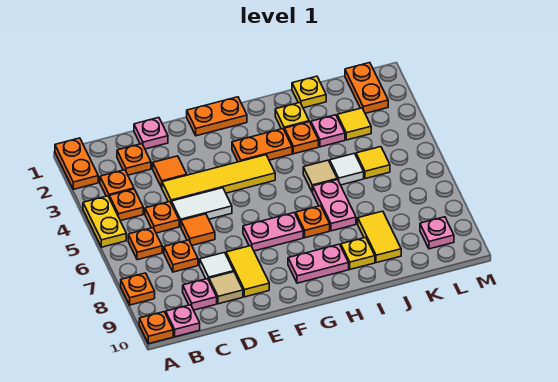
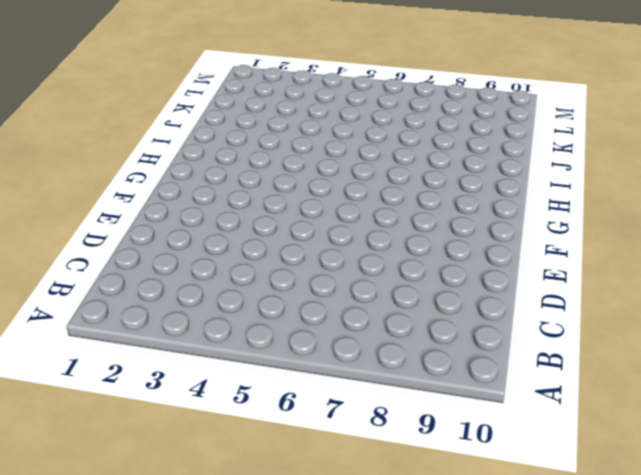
none -> orange plate A1:A2 level 1
none -> yellow plate A4:A5 level 1
none -> orange plate A8 level 1
none -> orange plate A10 level 1

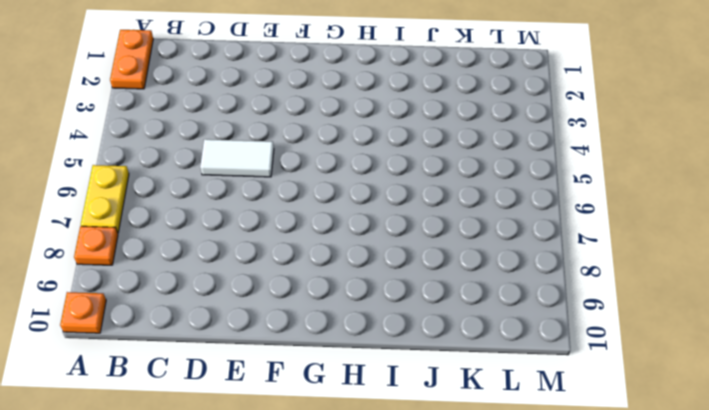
yellow plate A6:A7 level 1 -> yellow plate A4:A5 level 1
none -> orange plate B3 level 1
none -> orange plate B4 level 1
none -> orange plate B6 level 1
none -> pink plate B10 level 1

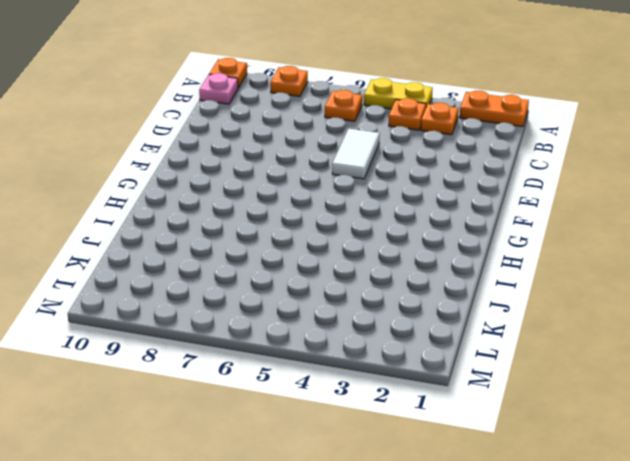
none -> orange plate C2 level 1
none -> orange plate C5 level 1
none -> orange plate C7 level 1
none -> pink plate C9 level 1

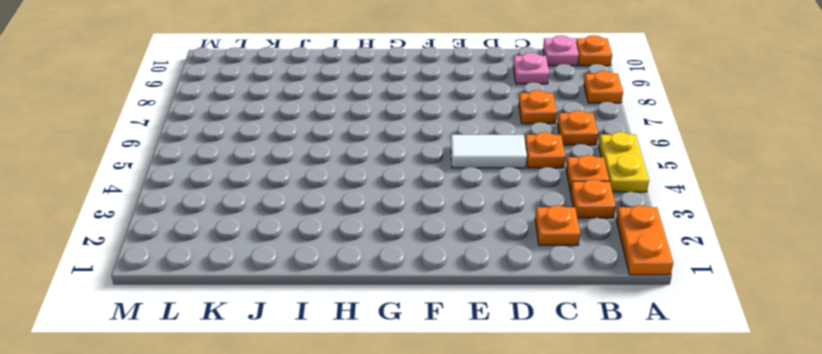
none -> pink plate D1 level 1
none -> orange tile D3 level 1
none -> yellow tile D4:G4 level 1
none -> orange tile D6 level 1

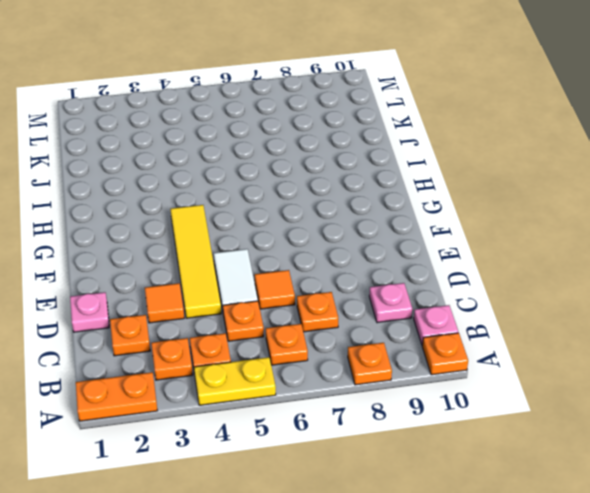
none -> white tile D8 level 1
none -> tan tile D9 level 1
none -> yellow tile E8:E9 level 1
none -> orange plate F1:G1 level 1

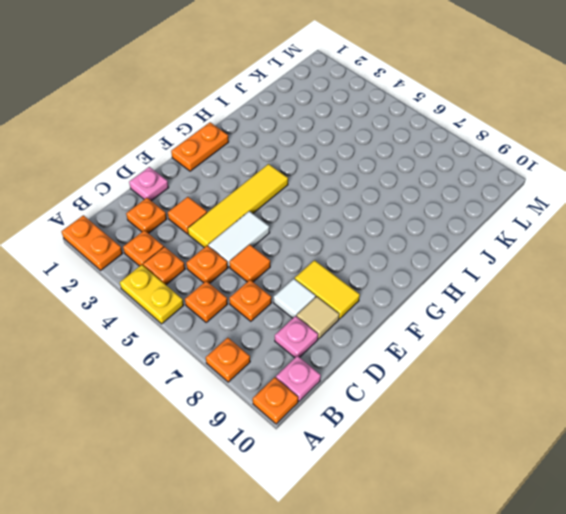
none -> pink plate F7:G7 level 1
none -> orange plate G3:H3 level 1
none -> pink plate G9:H9 level 1
none -> orange plate H7 level 1

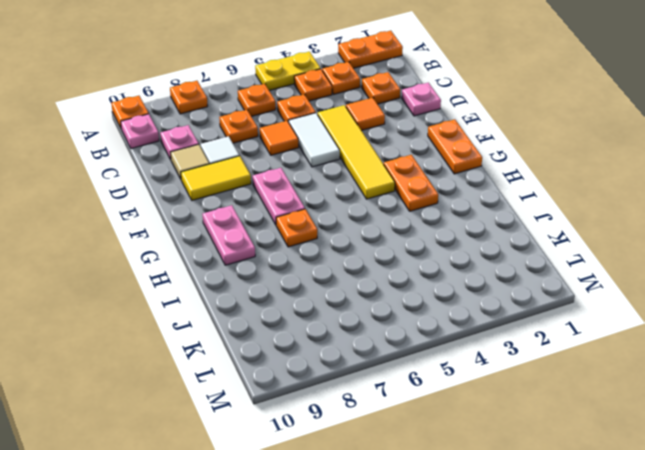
none -> yellow plate I2 level 1
none -> orange plate I3 level 1
none -> tan tile I5 level 1
none -> pink plate I6:I7 level 1

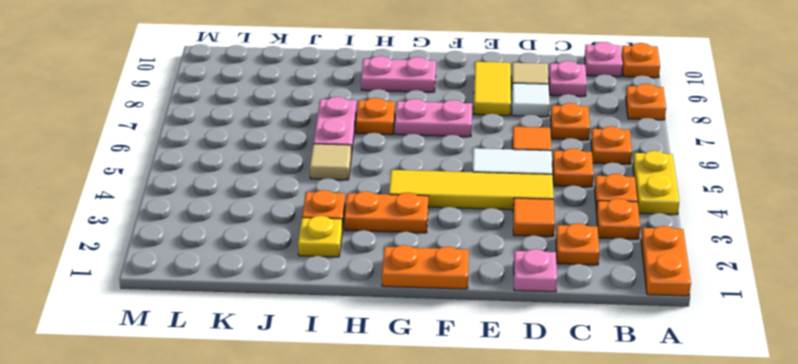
none -> yellow plate I9 level 1
none -> yellow plate J1 level 1
none -> pink plate J3 level 1
none -> white tile J5 level 1

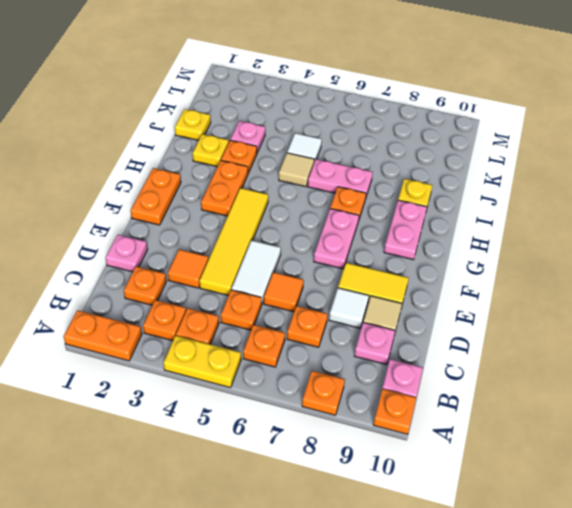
none -> yellow tile J8:J9 level 1
none -> yellow tile K3 level 1
none -> yellow tile K5 level 1
none -> orange plate L1:L2 level 1

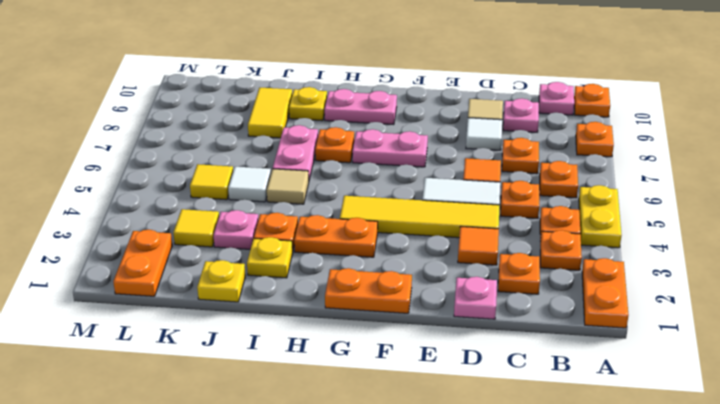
none -> yellow tile E8:E9 level 1
none -> pink plate L9 level 1

